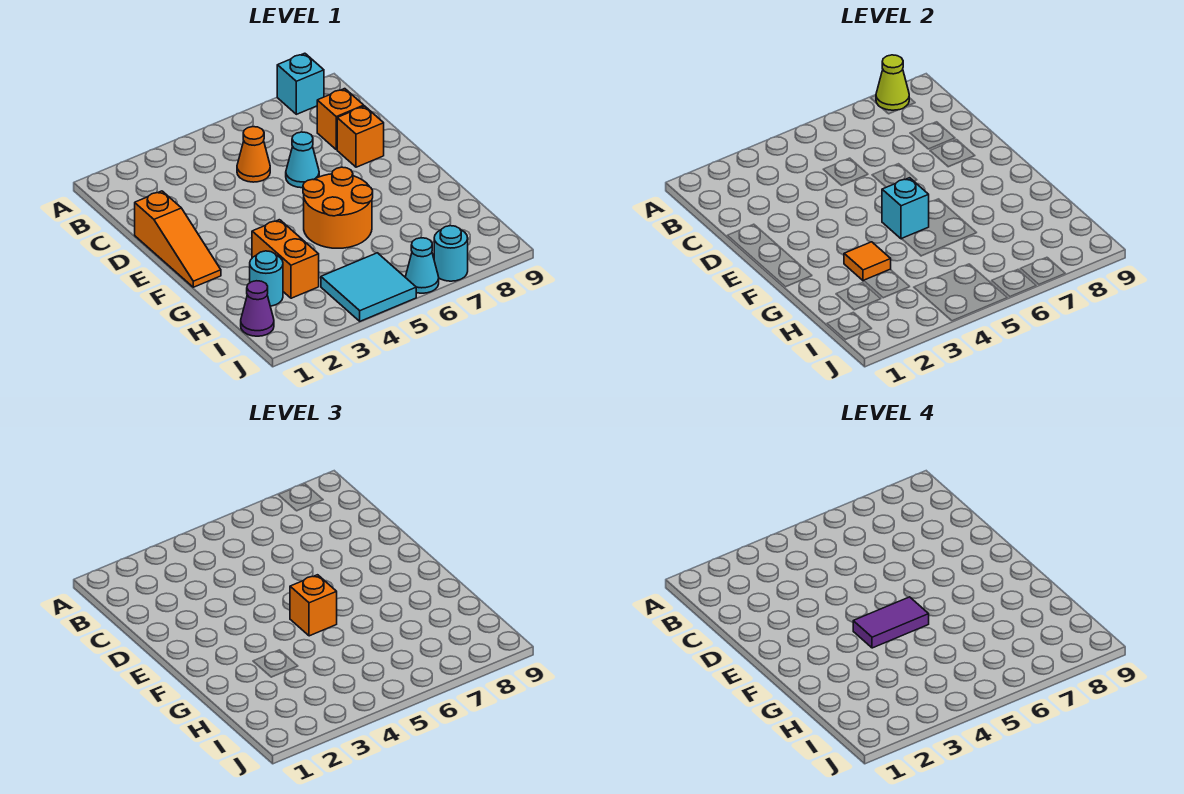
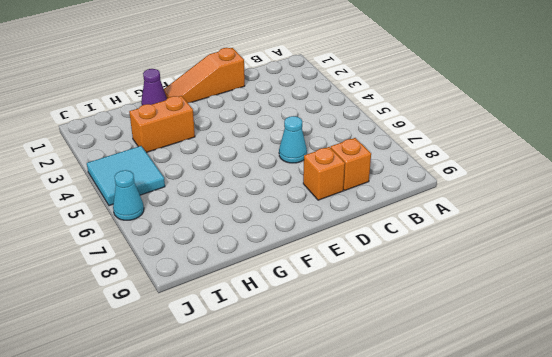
purple cone G1 level 1 -> purple cone I1 level 1
none -> cyan brick A8 level 1
none -> orange cone C5 level 1
none -> orange round brick F5:G6 level 1

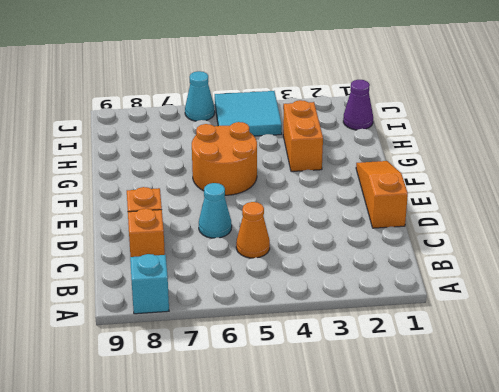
none -> cyan round brick H2 level 1
none -> cyan round brick J7 level 1
none -> lime cone A8 level 2

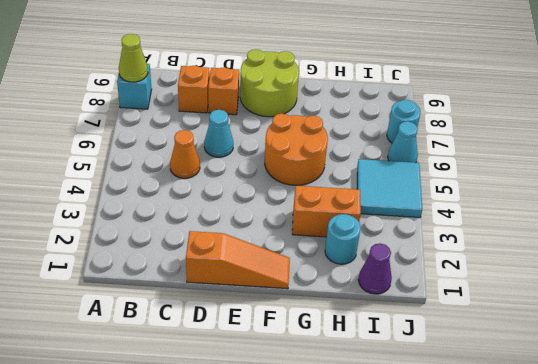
lime round brick E8:F9 level 1 -> none
none -> cyan brick F5 level 2
none -> orange tile G3 level 2
none -> orange brick F5 level 3

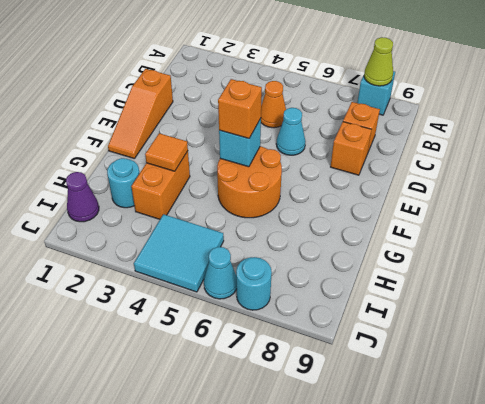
none -> purple tile F4:F5 level 4

